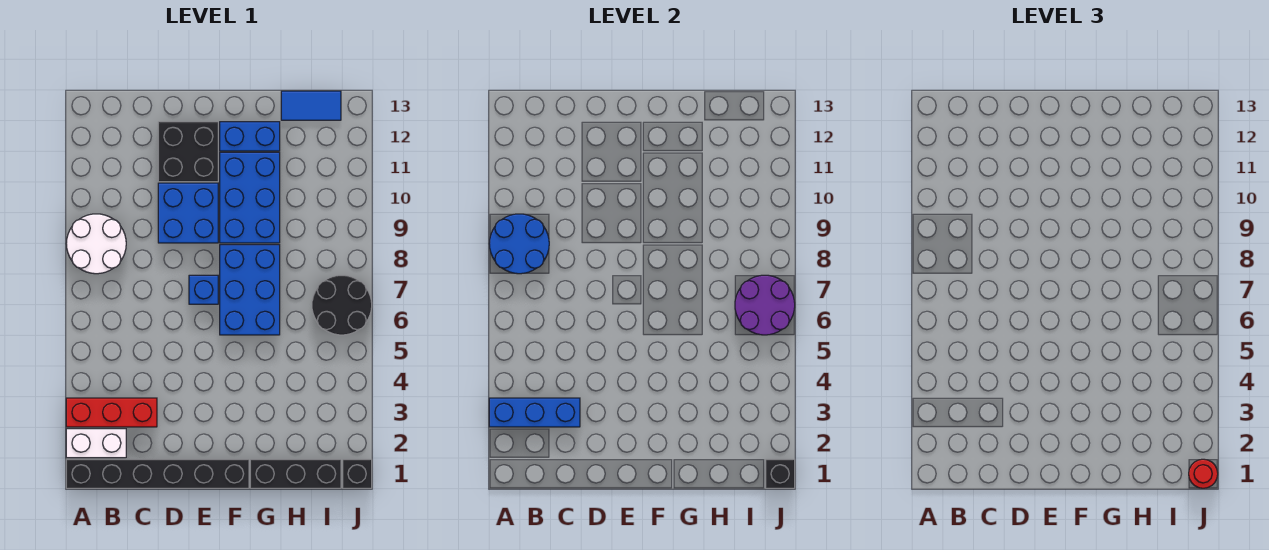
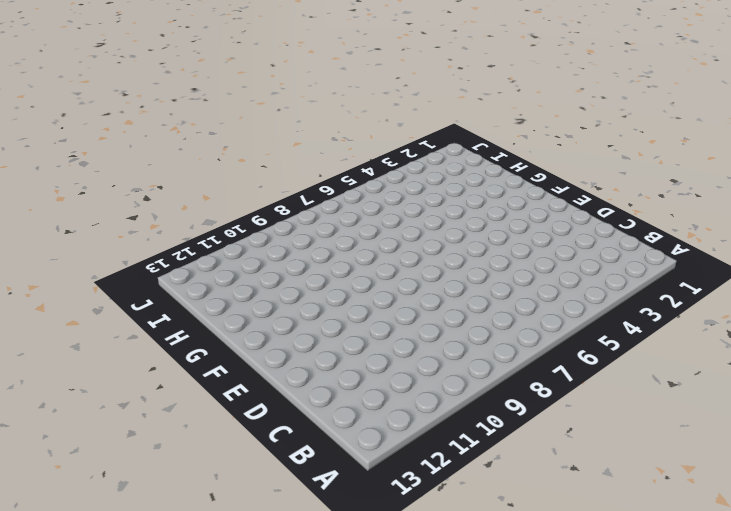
none -> black brick A1:F1 level 1
none -> white brick A2:B2 level 1
none -> red brick A3:C3 level 1

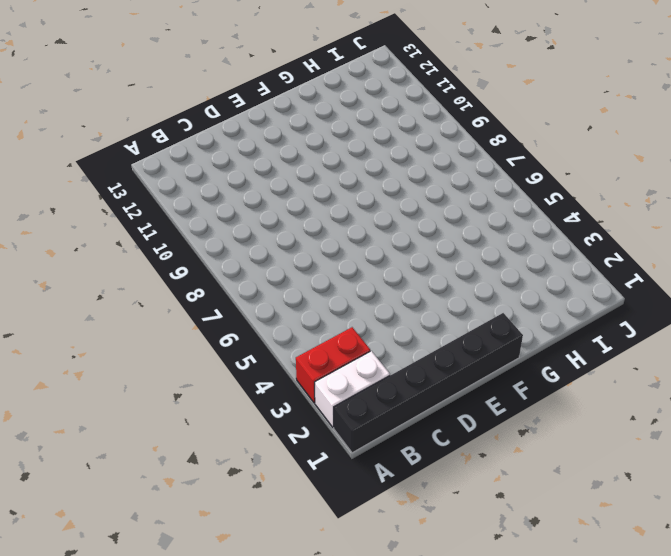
red brick A3:B3 level 1 -> red brick A3:C3 level 1
none -> white round brick A8:B9 level 1
none -> blue brick D9:E10 level 1
none -> black brick D11:E12 level 1

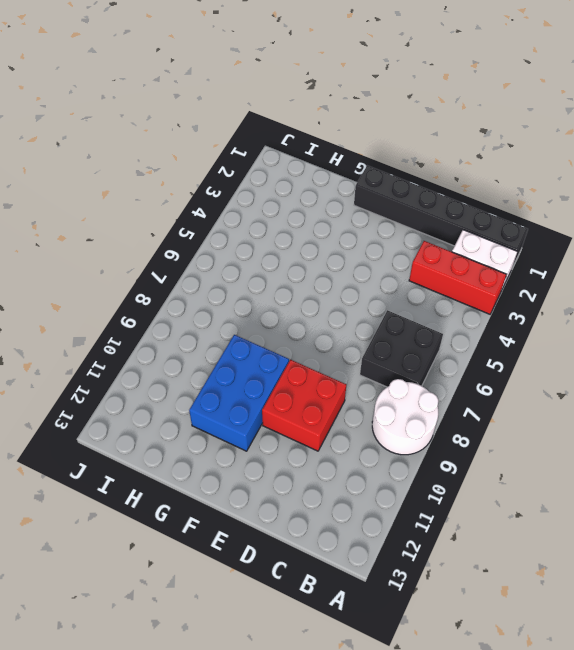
black brick B6:C7 level 1 -> black brick D11:E12 level 1
red brick D9:E10 level 1 -> blue brick D9:E10 level 1
none -> blue brick E7 level 1
none -> blue brick F6:G8 level 1
none -> blue brick F12:G12 level 1

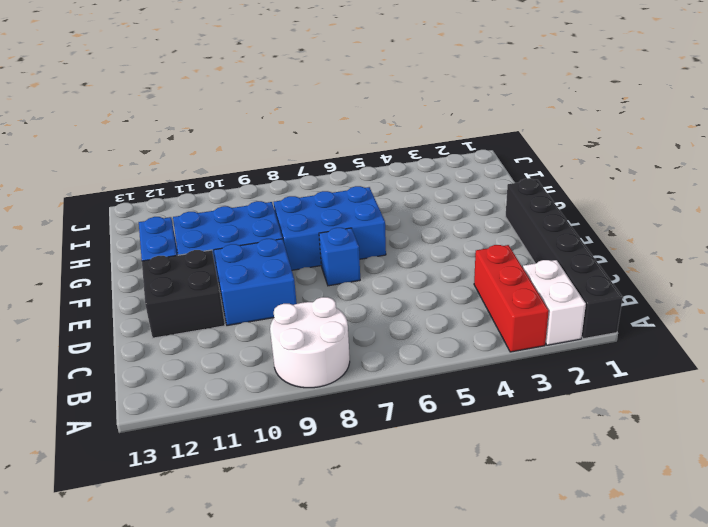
none -> black brick G1:I1 level 1
none -> blue tile H13:I13 level 1
none -> black round brick I6:J7 level 1

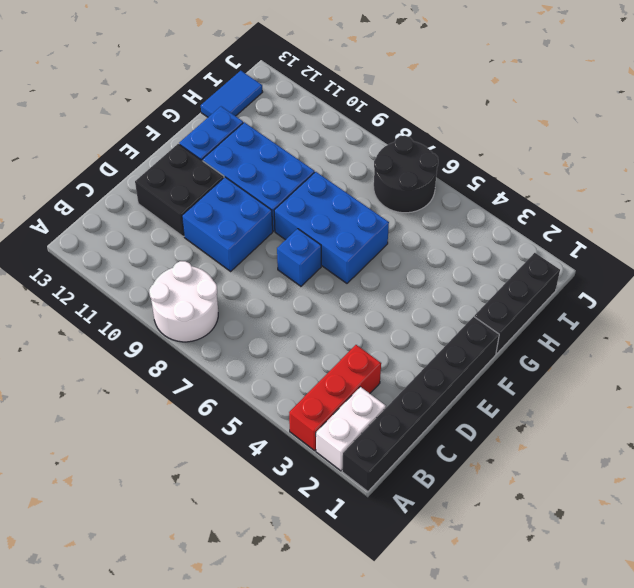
none -> black brick J1 level 1
none -> blue brick A3:C3 level 2
none -> blue round brick A8:B9 level 2

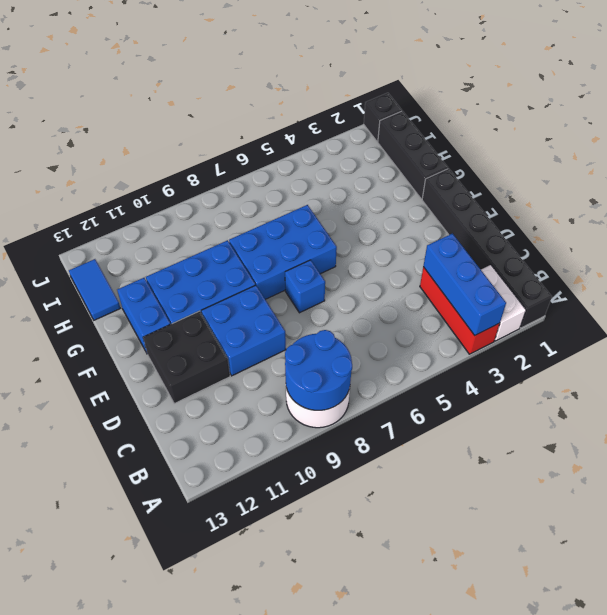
none -> black round brick I6:J7 level 1
none -> purple round brick I6:J7 level 2
none -> black brick J1 level 2

